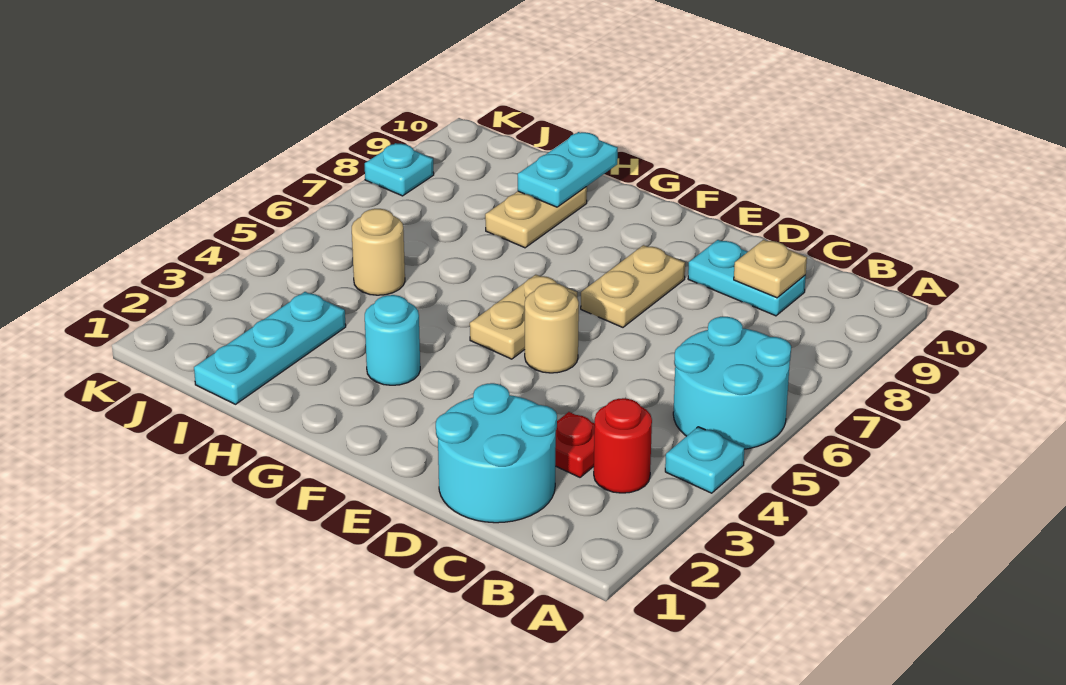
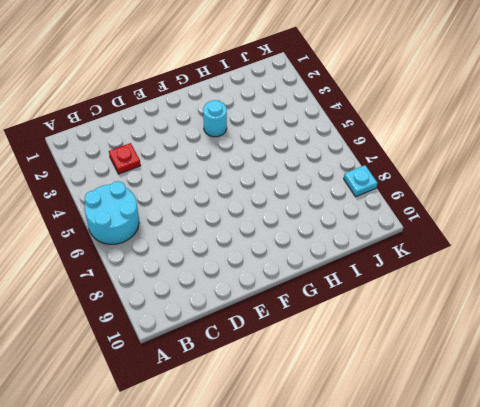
none -> cyan plate A4 level 1
none -> red round brick B3 level 1
none -> cyan round brick C1:D2 level 1

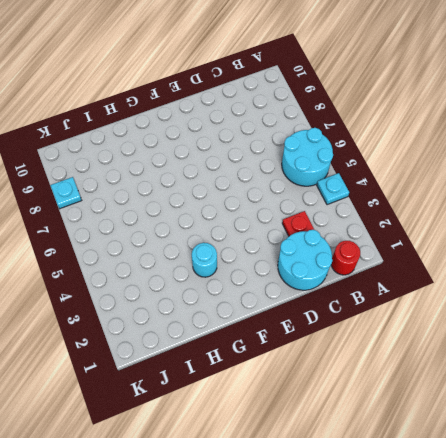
red round brick B1 level 1 -> red round brick B3 level 1
none -> cyan plate C9:D9 level 1
none -> tan round brick E5 level 1
none -> tan plate E7:E8 level 1

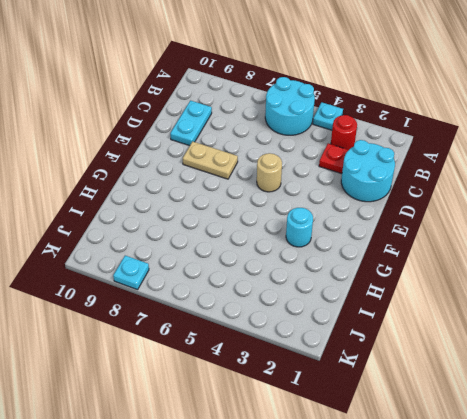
none -> tan plate F5:F6 level 1
none -> tan plate H8:H9 level 1
none -> cyan plate I1:I3 level 1

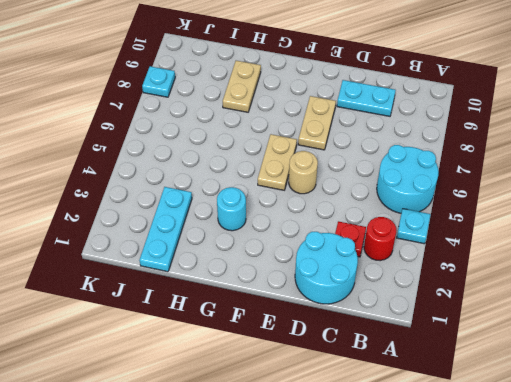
none -> tan round brick I5 level 1
none -> tan plate C9 level 2
none -> cyan plate H9:H10 level 2

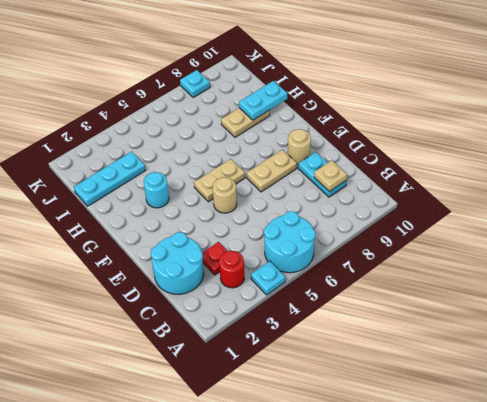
tan round brick E9 level 1 -> tan round brick I5 level 1

